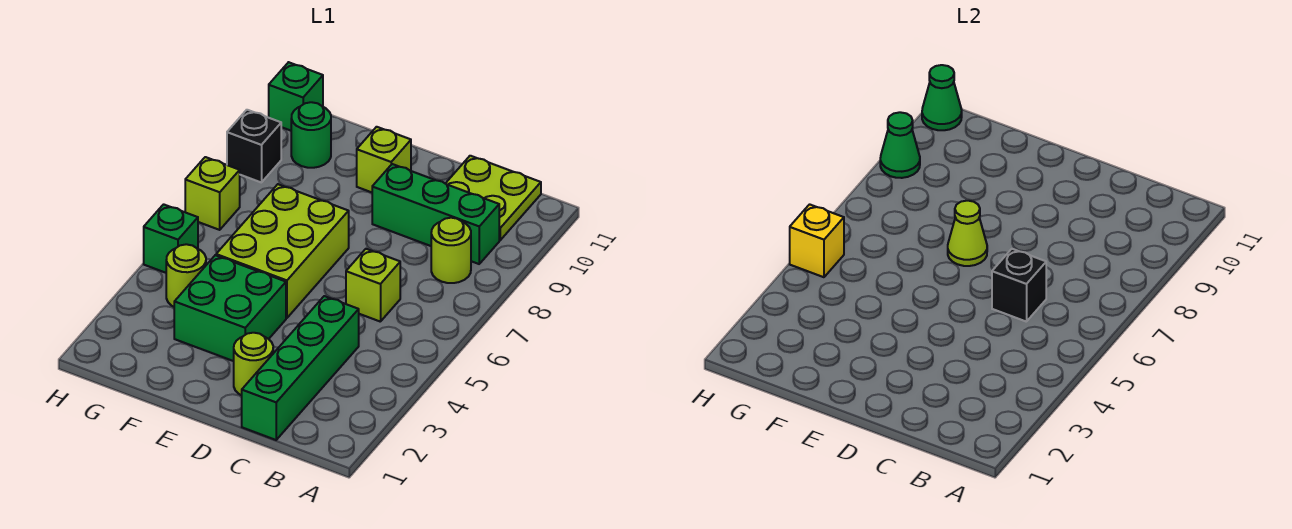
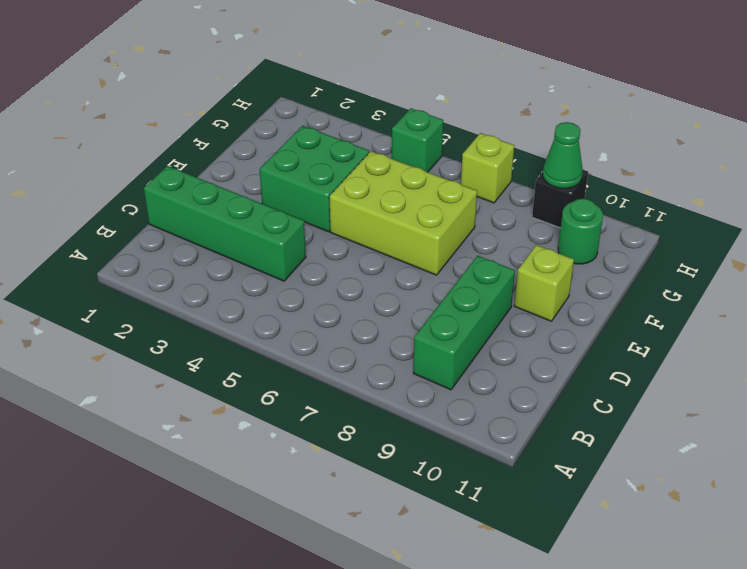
none -> lime round brick B8 level 1
none -> lime plate B10:C11 level 1
none -> lime brick C6 level 1

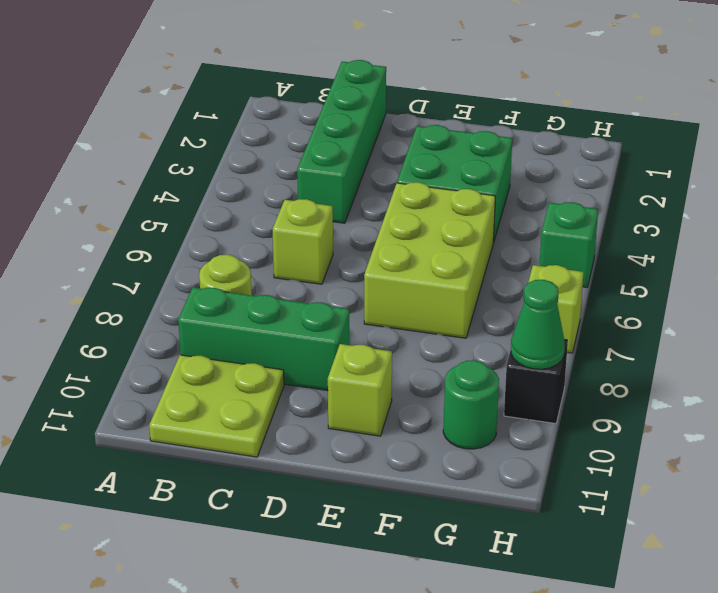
none -> lime round brick D2 level 1
none -> lime round brick G4 level 1
none -> green brick H11 level 1

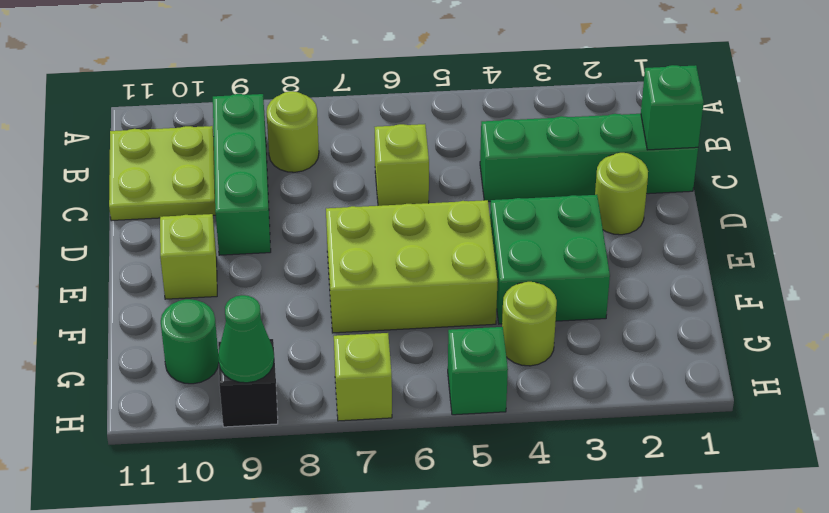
green brick C1 level 2 -> green brick H11 level 1
none -> black brick C6 level 2
none -> lime cone E7 level 2
none -> yellow brick H5 level 2

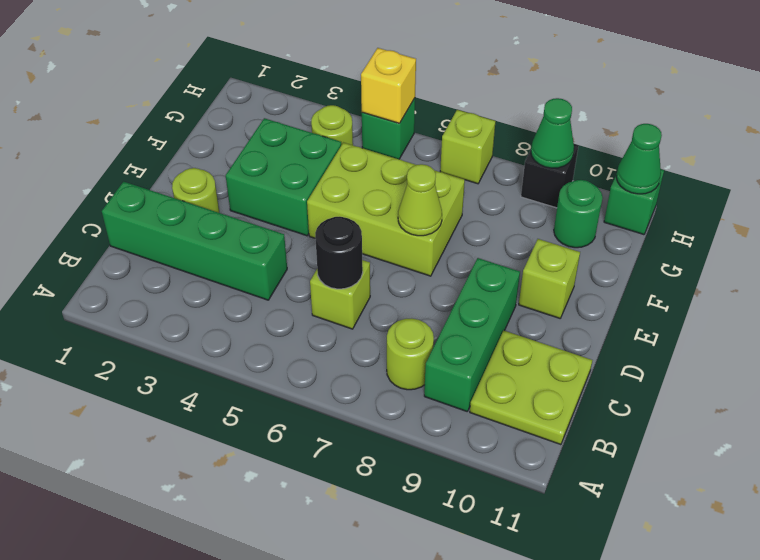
black round brick C6 level 2 -> black brick C6 level 2

